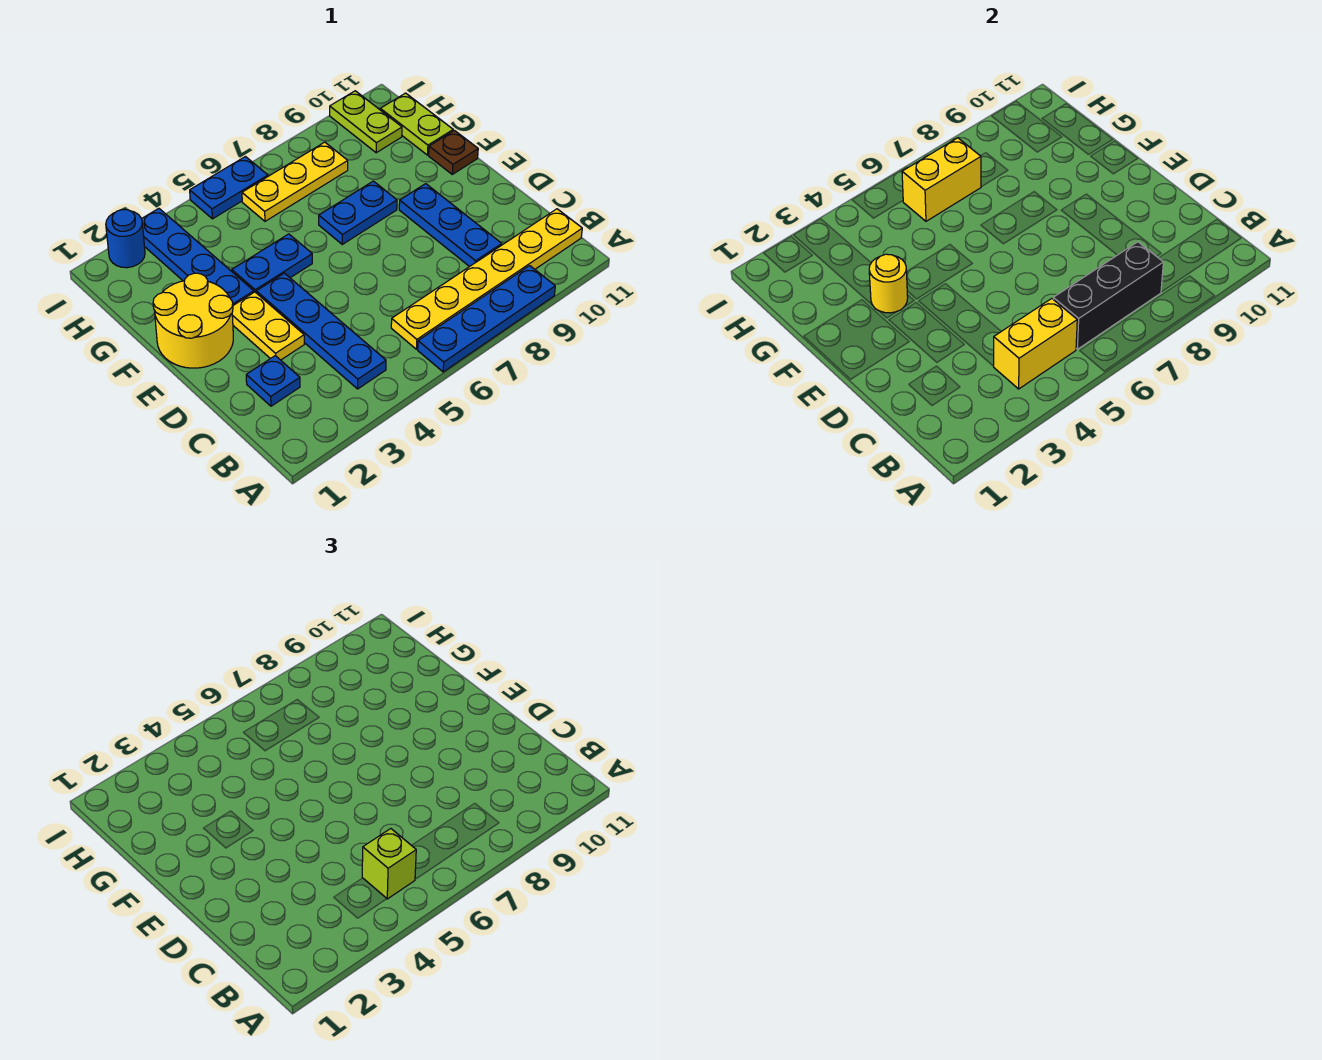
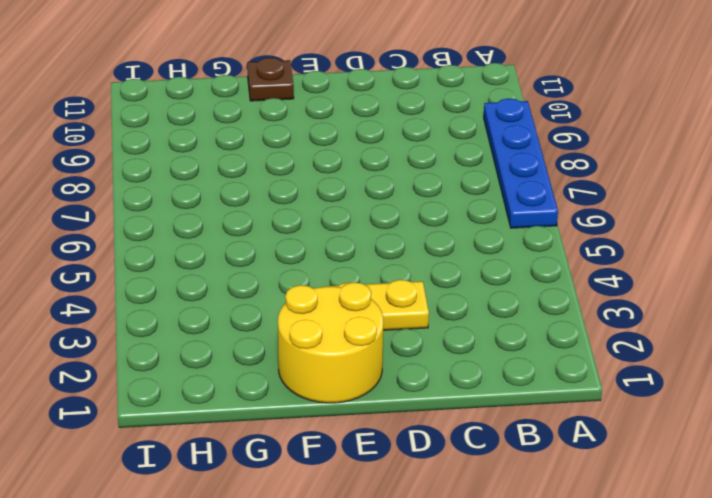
none -> blue plate B4:E4 level 1
none -> yellow plate B6:B11 level 1
none -> blue plate C2 level 1

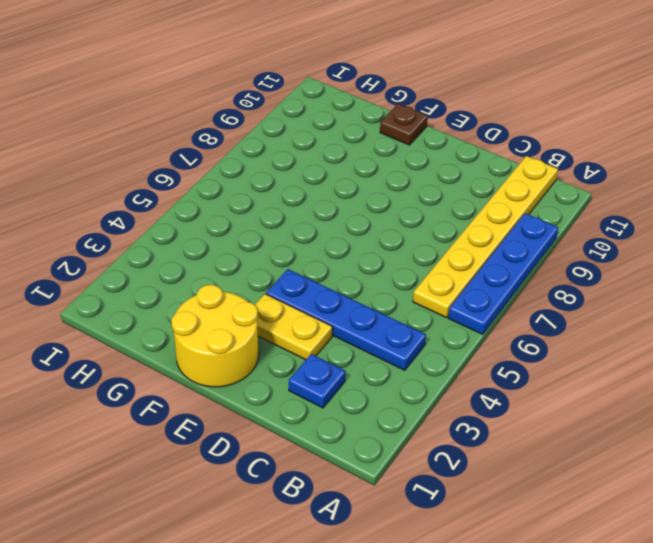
none -> blue plate C9:E9 level 1
none -> blue plate F3:I3 level 1
none -> blue plate F4:F5 level 1

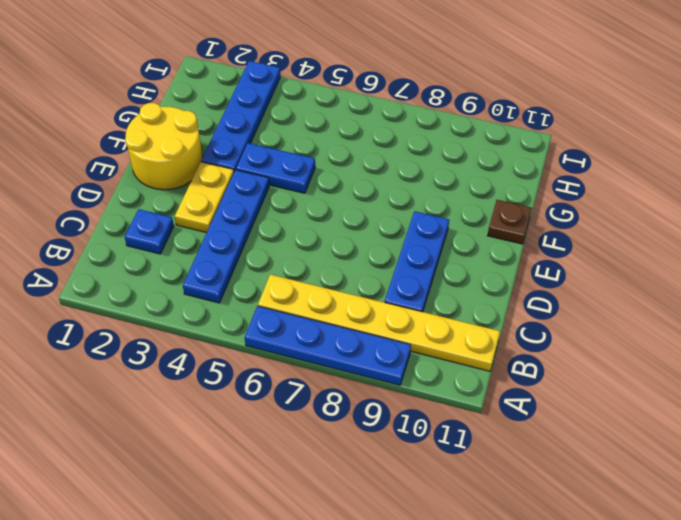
none -> blue plate F7:F8 level 1
none -> lime plate G11:H11 level 1
none -> yellow plate H6:H8 level 1

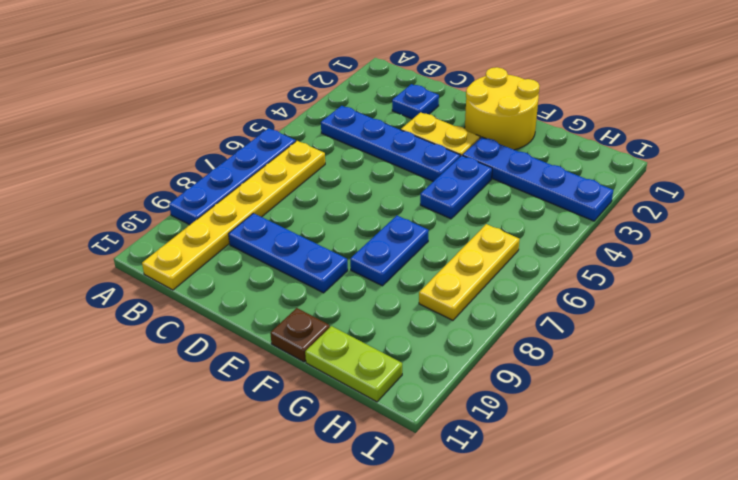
none -> lime plate H10:I10 level 1
none -> blue round brick I2 level 1
none -> blue plate I5:I6 level 1

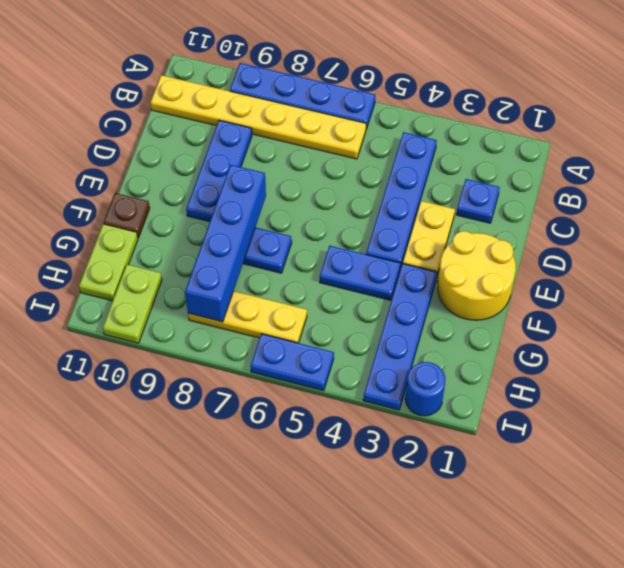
blue brick E8:H8 level 2 -> none
none -> yellow brick B4:B5 level 2
none -> black brick B6:B8 level 2
none -> yellow round brick F3 level 2

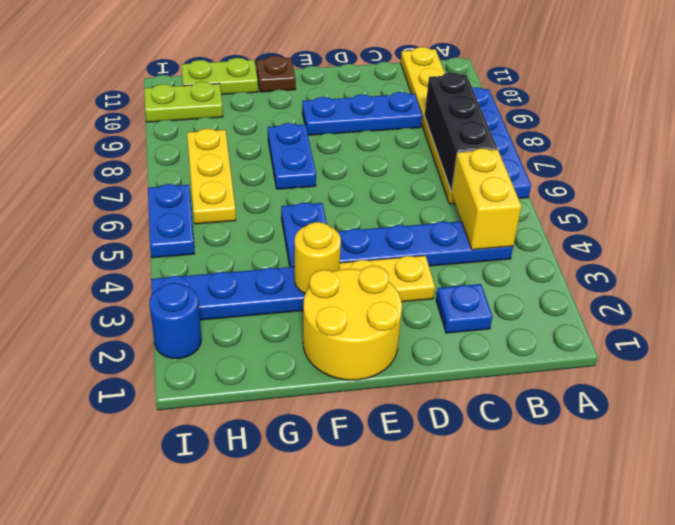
none -> yellow brick H6:H7 level 2
none -> lime brick B5 level 3

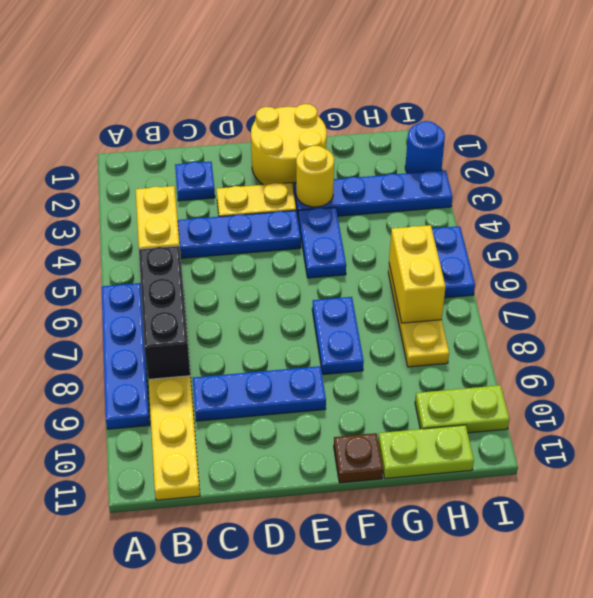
none -> lime brick B5 level 3

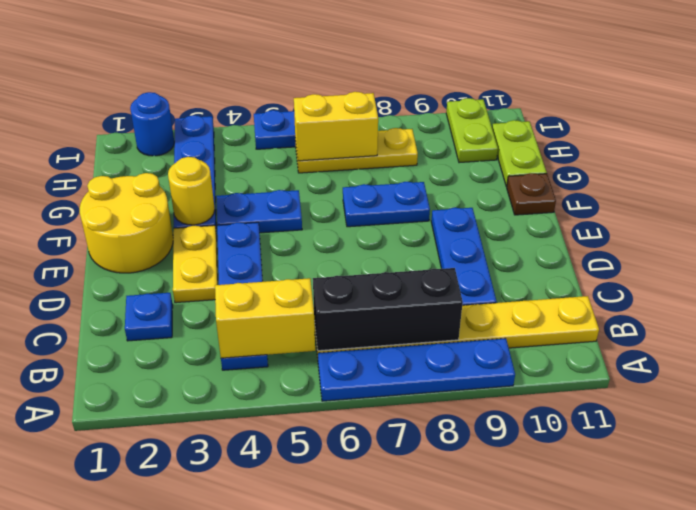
none -> lime brick B5 level 3

